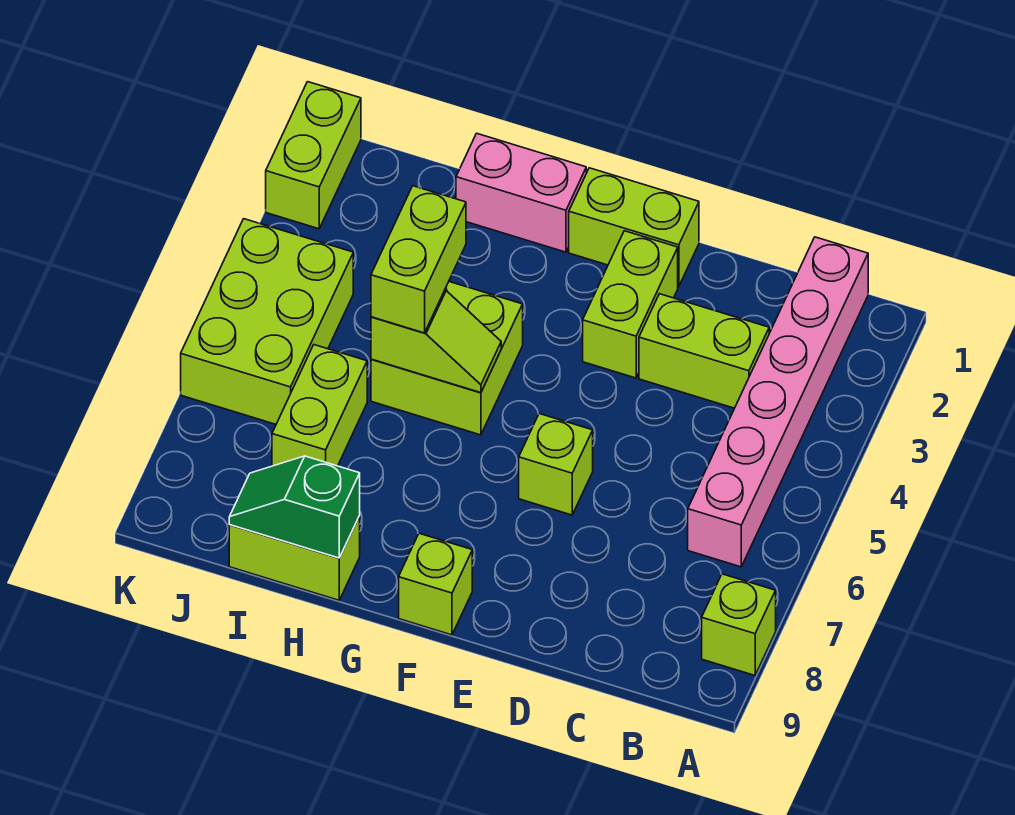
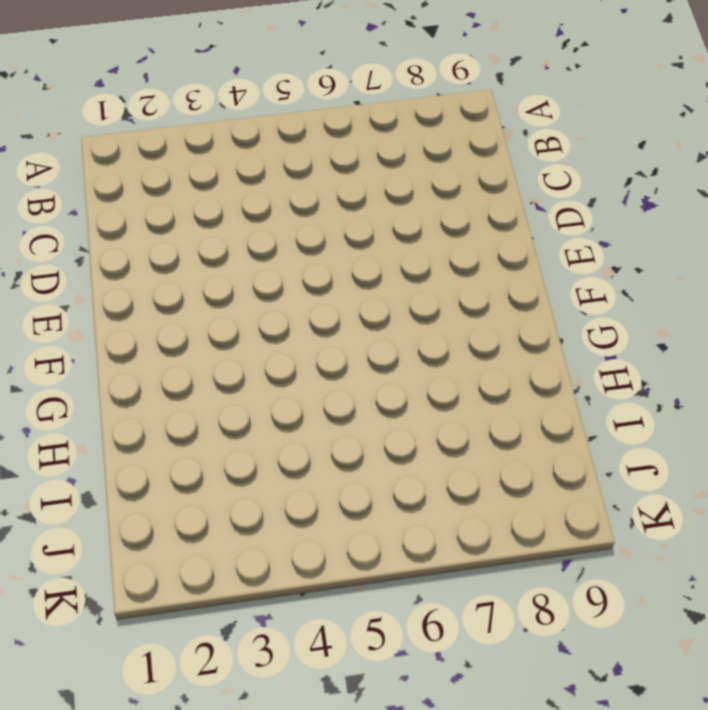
none -> lime brick A8 level 1
none -> pink brick B1:B6 level 1
none -> lime brick C3:D3 level 1

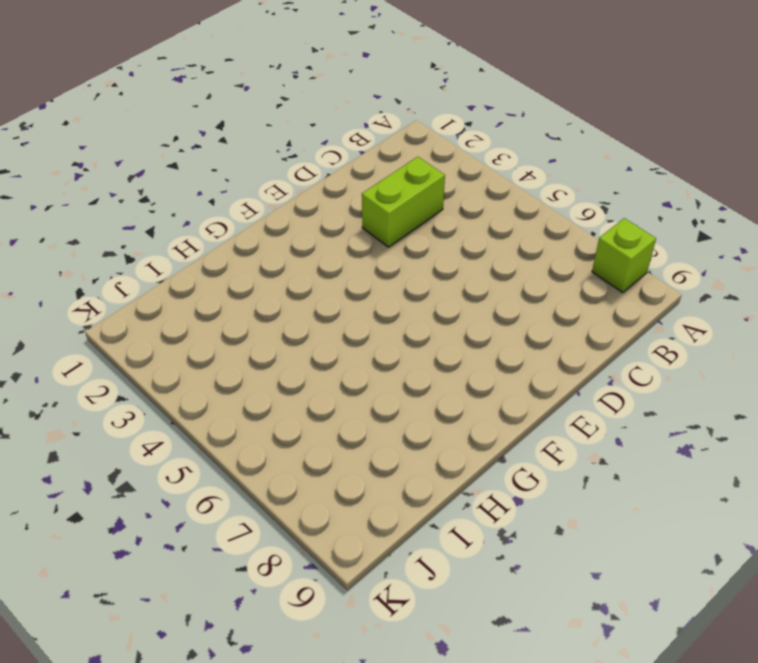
none -> pink brick B1:B6 level 1
none -> lime brick E1:F1 level 1
none -> lime brick E2:E3 level 1

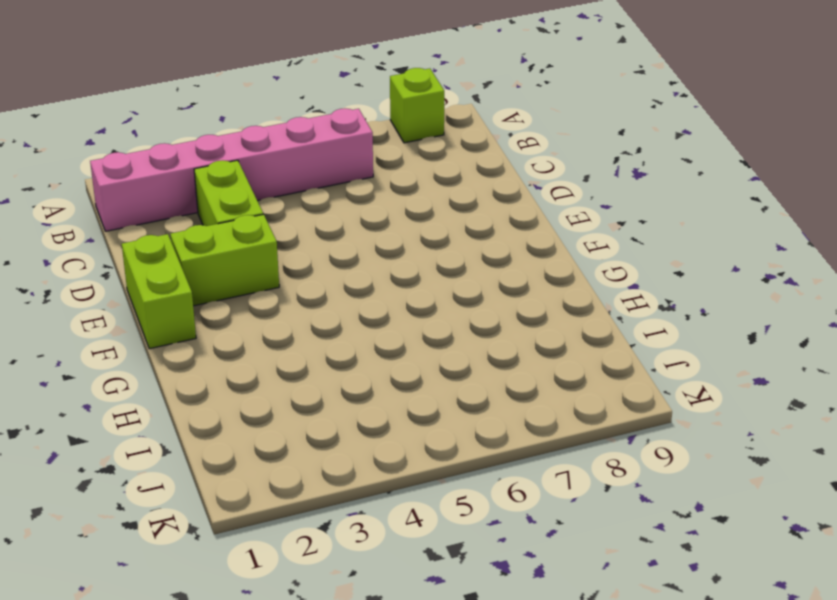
none -> lime brick E6 level 1
none -> lime brick F9 level 1
none -> pink brick G1:H1 level 1

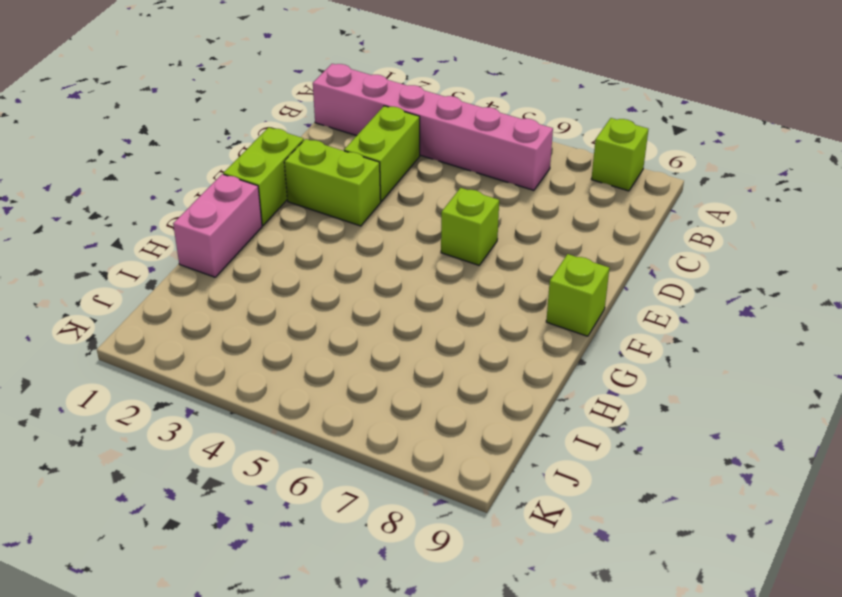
none -> lime brick G4:H5 level 1
none -> lime brick H9:I9 level 1
none -> lime brick I6:I7 level 1

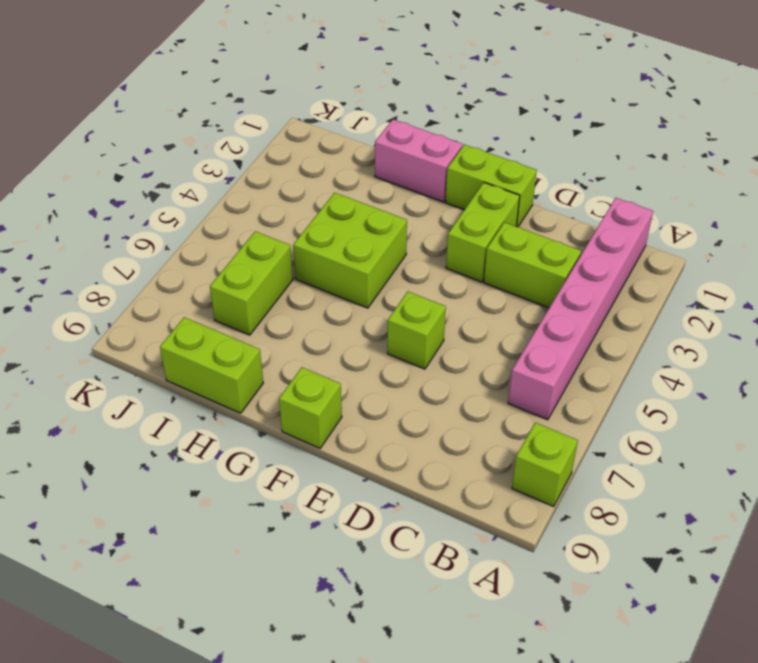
none -> lime brick J4:K6 level 1
none -> lime brick K1:K2 level 1
none -> lime slope G5:H5 level 2 top H

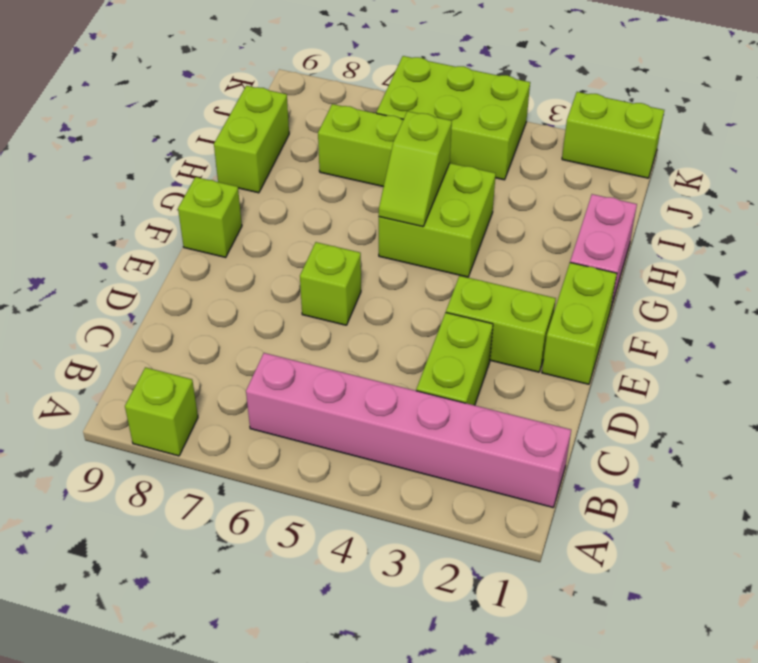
none -> green slope H9:I9 level 2 top H
none -> lime brick H4:H5 level 3

